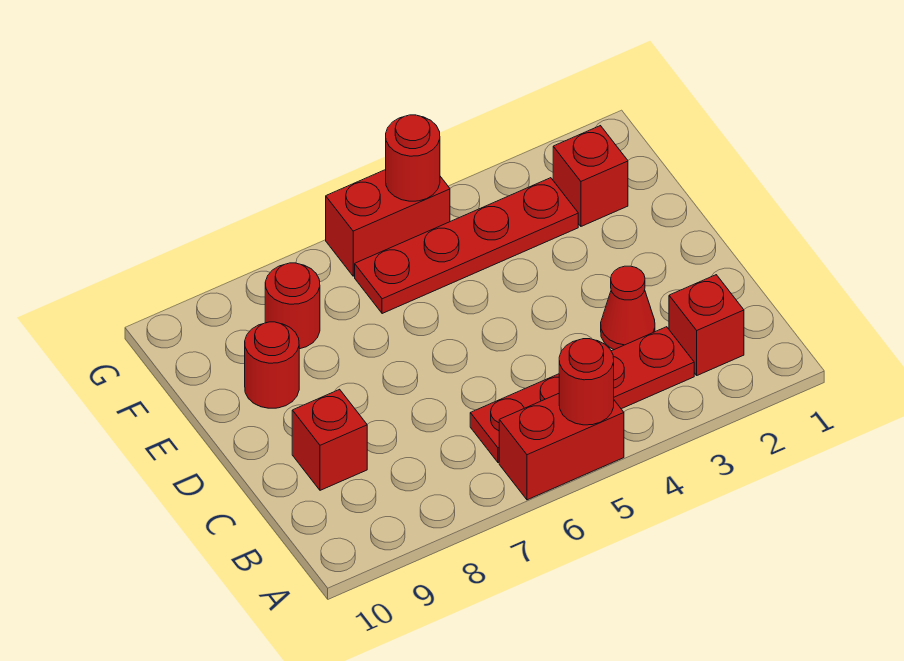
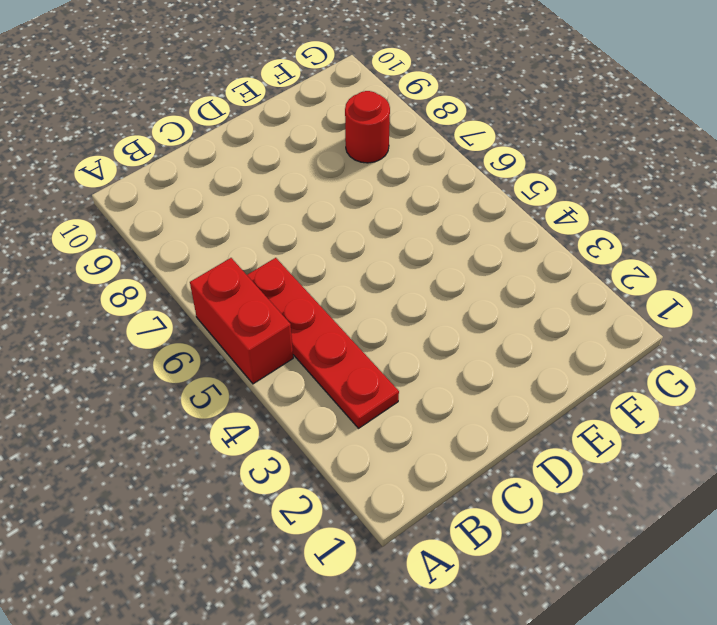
none -> red brick B2 level 1
none -> red cone C3 level 1
none -> red brick C9 level 1

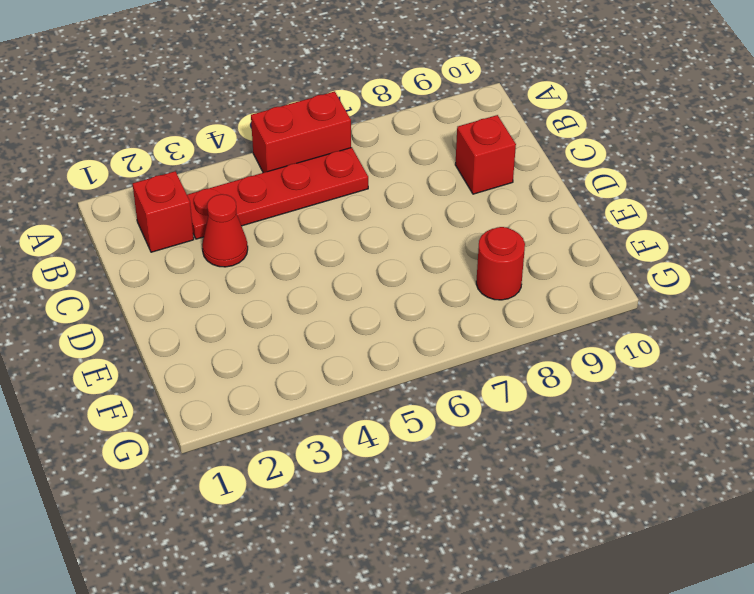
none -> red round brick E9 level 1
none -> red brick F2 level 1
none -> red plate F3:F6 level 1

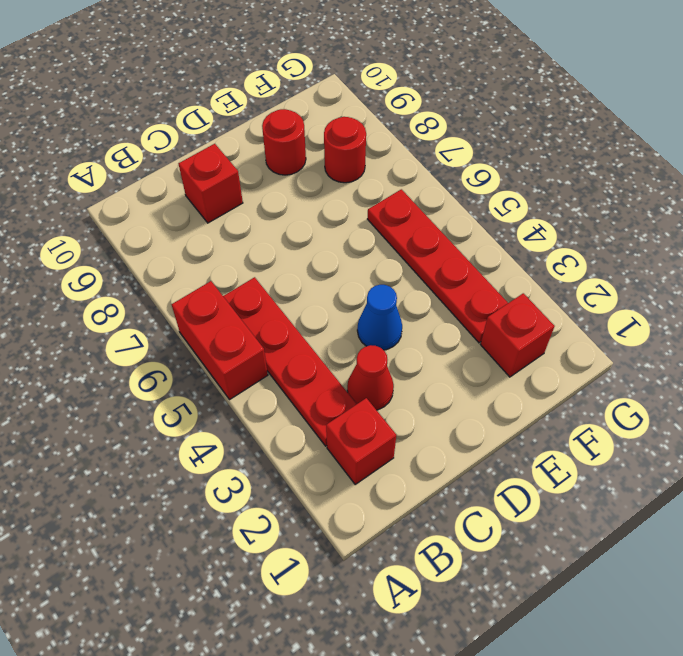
blue cone D4 level 1 -> none
none -> red brick G5:G6 level 1
none -> red round brick A5 level 2
none -> red round brick G5 level 2

